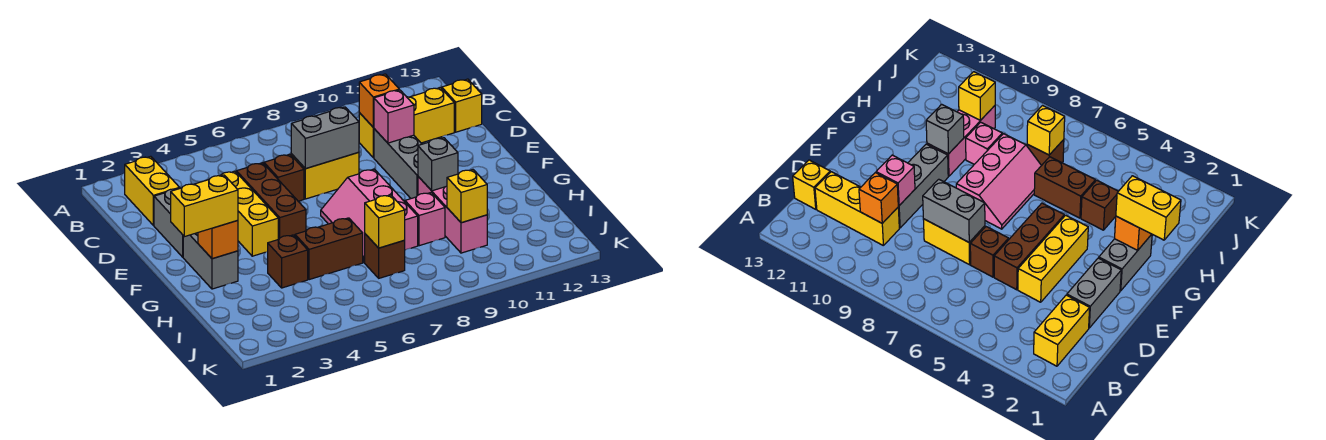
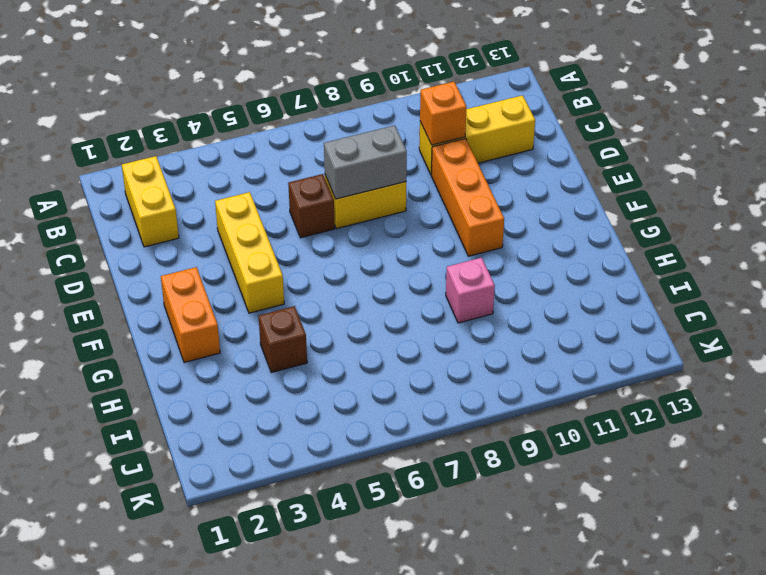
orange brick D10:F10 level 1 -> grey brick D10:F10 level 1
orange brick F2:G2 level 1 -> grey brick F2:G2 level 1
none -> yellow brick C13 level 1
none -> grey brick D2:E2 level 1
none -> brown brick D5:F5 level 1

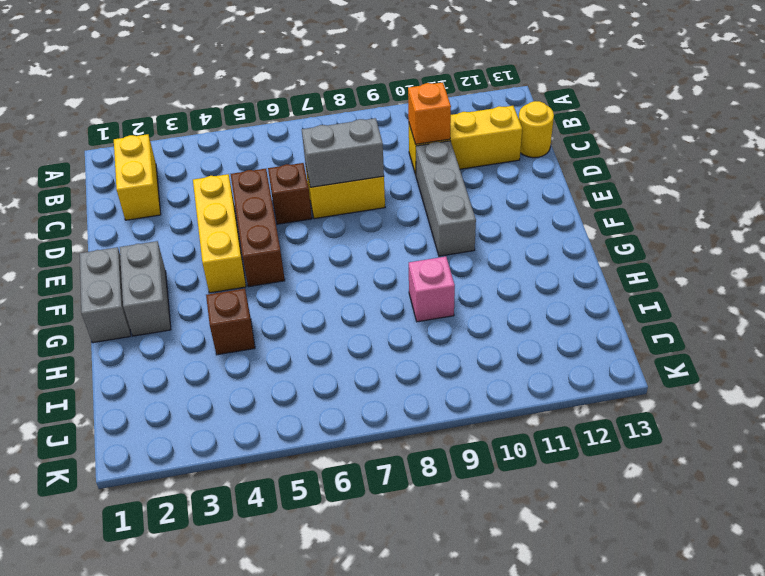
yellow round brick C13 level 1 -> yellow brick C13 level 1
grey brick F1:G1 level 1 -> grey brick D2:E2 level 1
none -> pink slope F7:H8 level 1 top 8
none -> pink brick G10:I10 level 1
none -> brown brick H5:H6 level 1

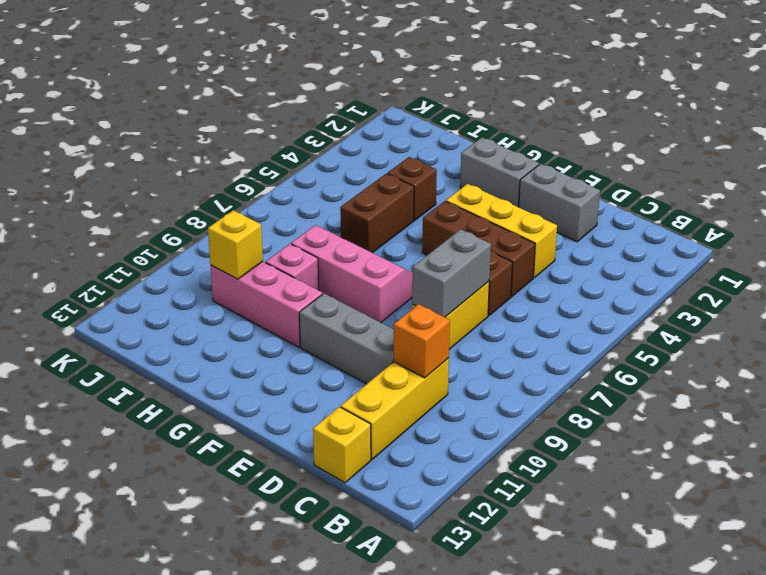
none -> yellow brick B2:C2 level 1
none -> brown brick I7 level 1
none -> pink brick D10 level 2

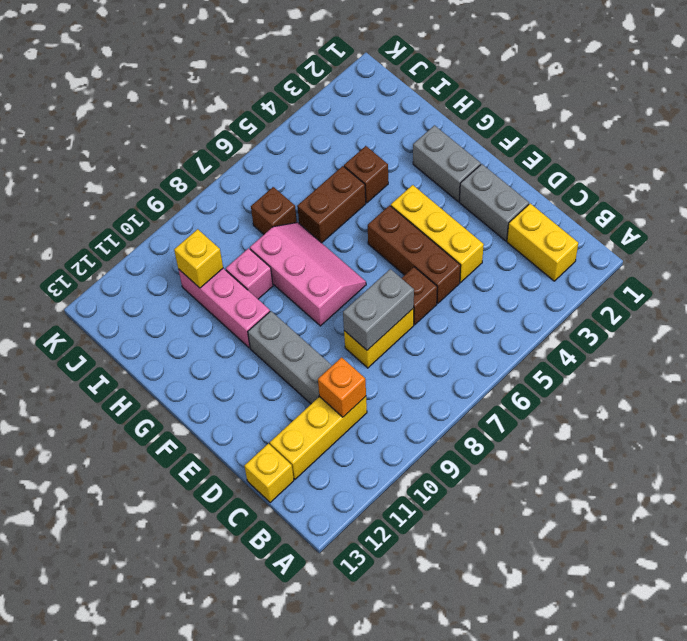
none -> pink brick D10 level 2
none -> orange brick G2 level 2
none -> grey brick G10 level 2

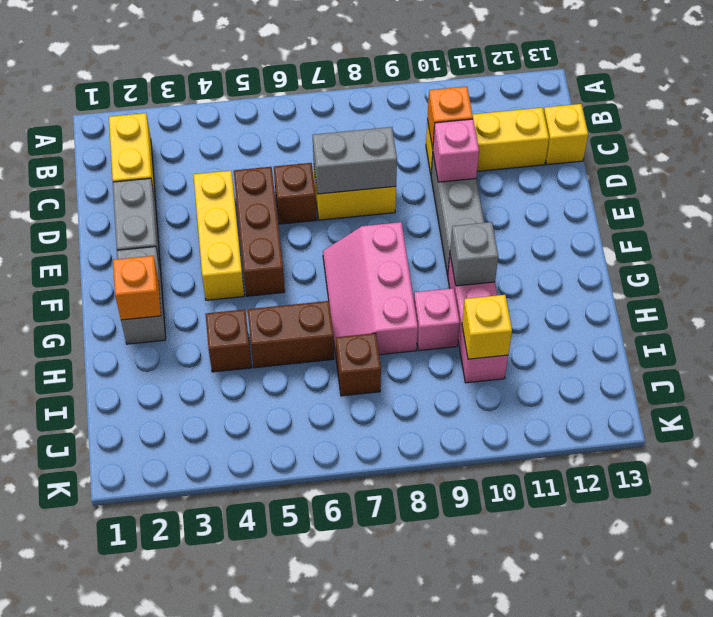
none -> yellow brick I7 level 2
none -> yellow brick G1:G2 level 3

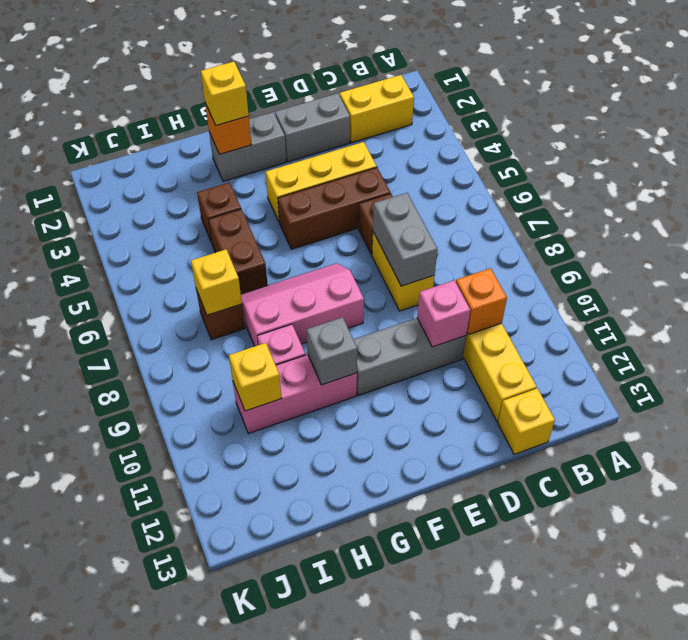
yellow brick G2 level 3 -> yellow brick G1:G2 level 3

